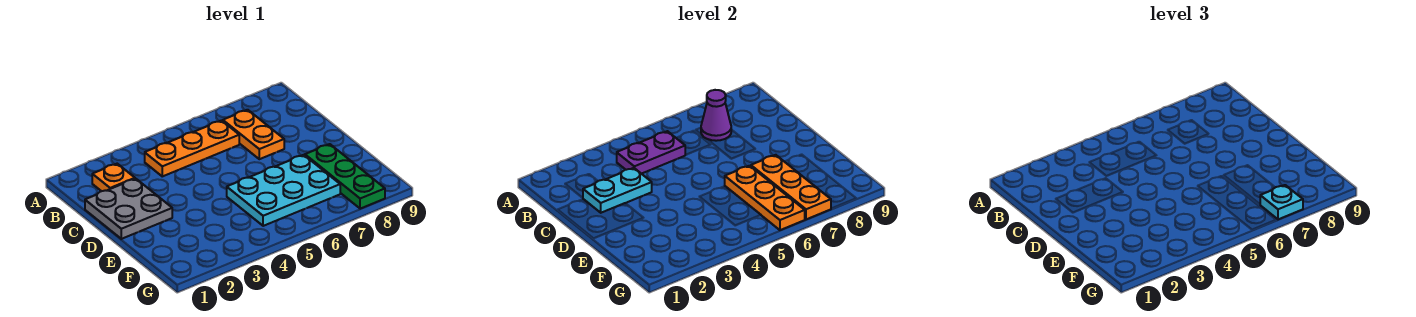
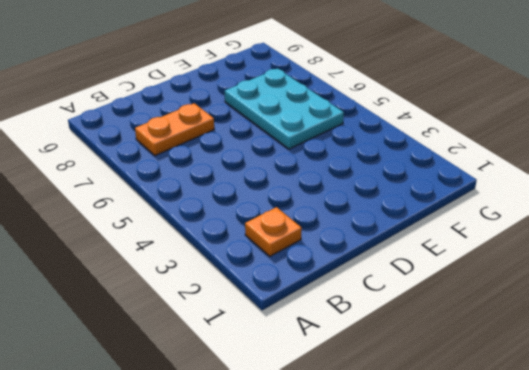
none -> orange plate B4:B6 level 1
none -> grey plate C1:D2 level 1
none -> green plate E8:G8 level 1

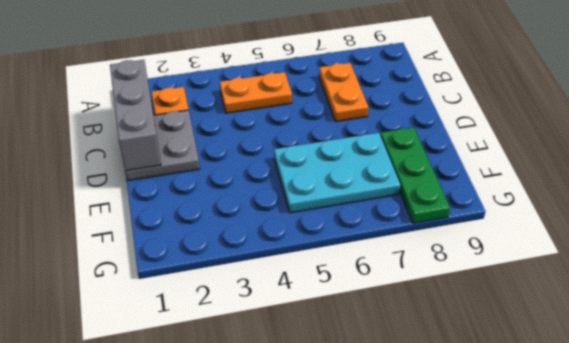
grey brick B1:D1 level 2 -> none
orange plate B4:B5 level 1 -> orange plate B4:B6 level 1
none -> purple plate B4:B5 level 2
none -> purple cone B7 level 2
none -> cyan plate C2:C3 level 2

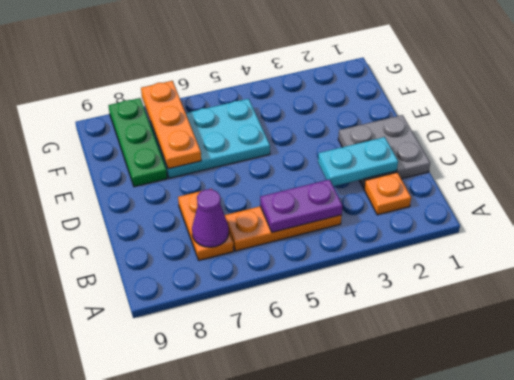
none -> orange plate E6:G6 level 2
none -> cyan plate G7 level 3

